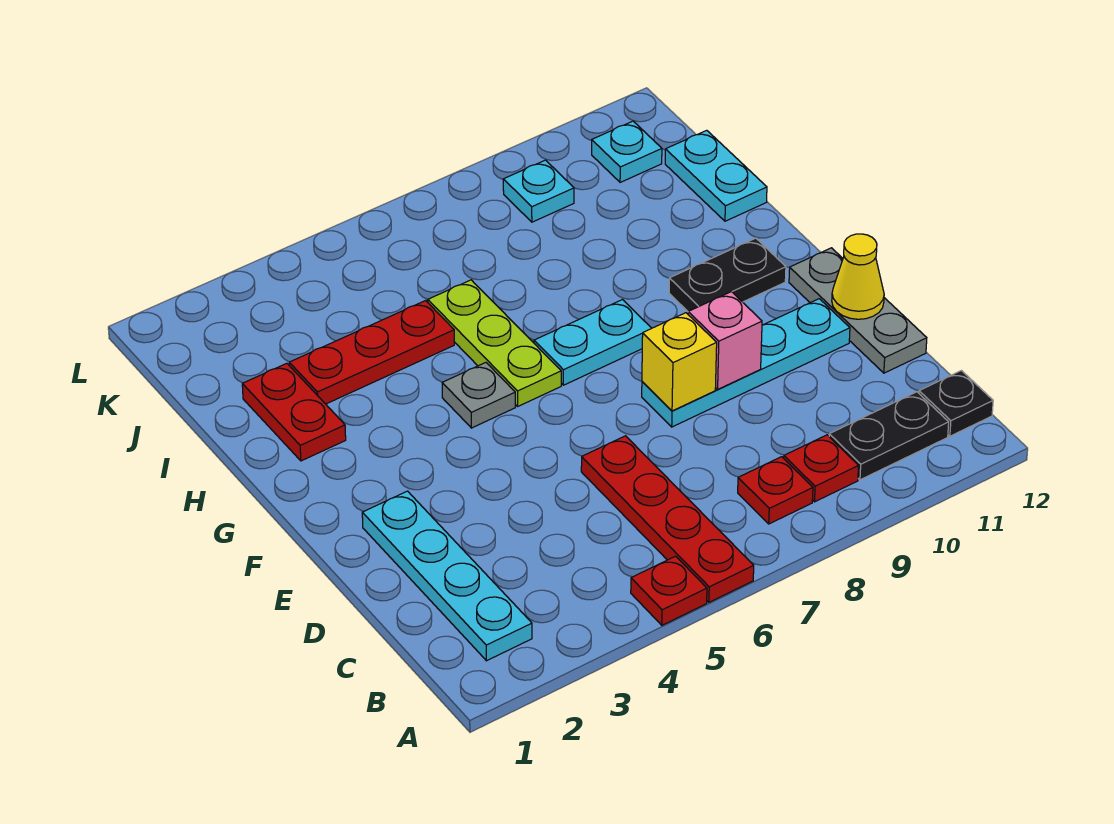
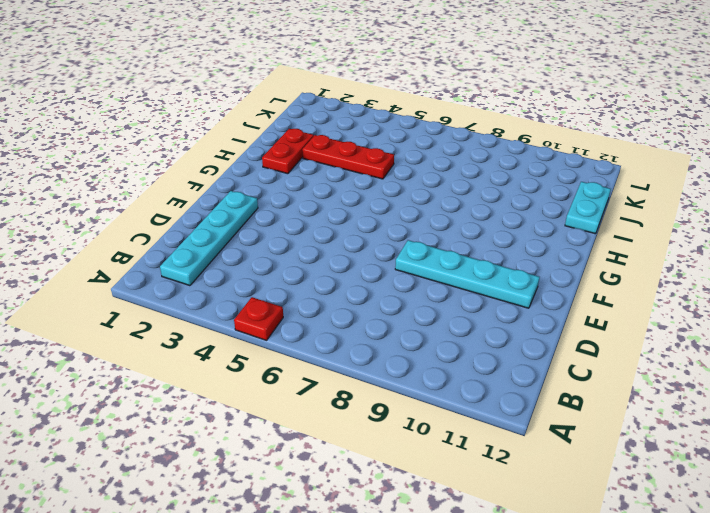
none -> red plate A6:D6 level 1
none -> red plate B8 level 1
none -> red plate B9 level 1

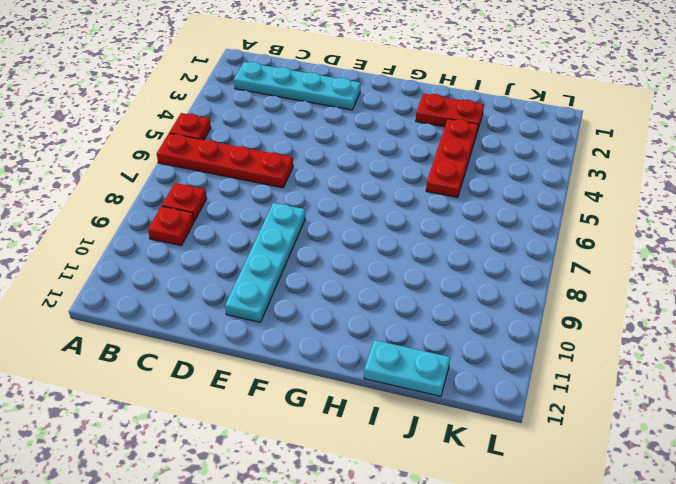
none -> black plate B10:B11 level 1
none -> black plate B12 level 1
none -> grey plate D12:F12 level 1

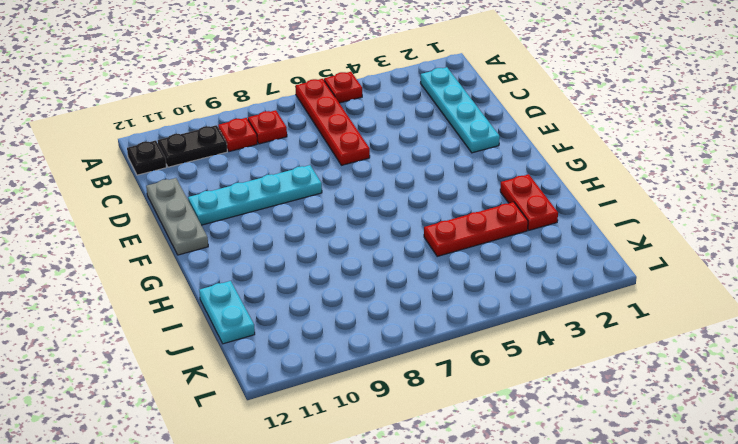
none -> grey plate G5 level 1
none -> lime plate G6:I6 level 1
none -> cyan plate G7:G8 level 1

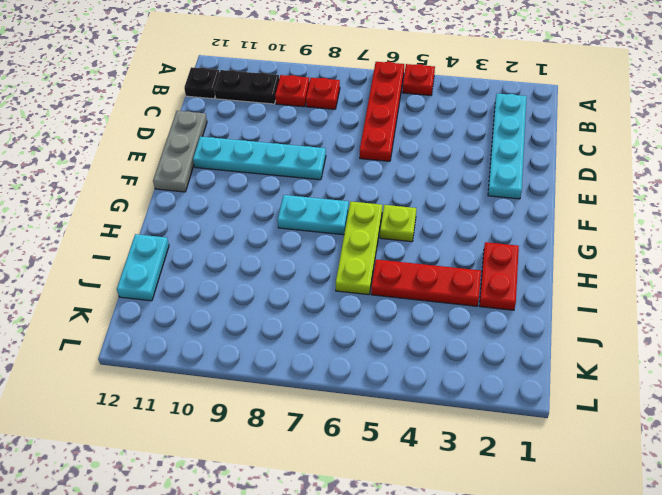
lime plate G5 level 1 -> grey plate G5 level 1
none -> black plate G10:G11 level 1
none -> cyan plate K9 level 1
none -> cyan plate K11 level 1

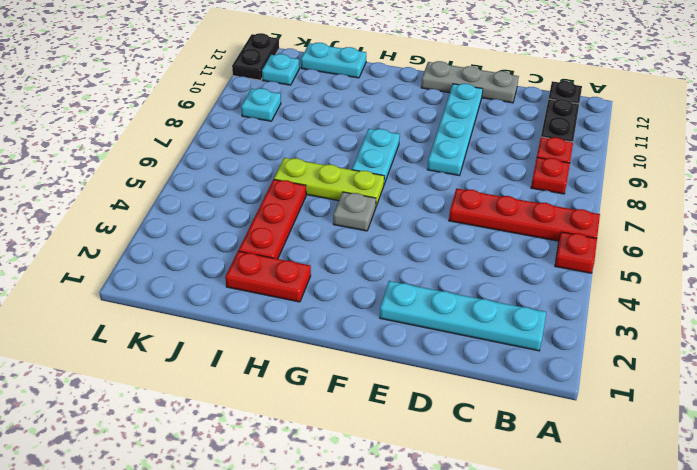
black plate L11:L12 level 1 -> black plate G10:G11 level 1
none -> yellow brick E8 level 2
none -> pink brick E9 level 2
none -> yellow cone E12 level 2

